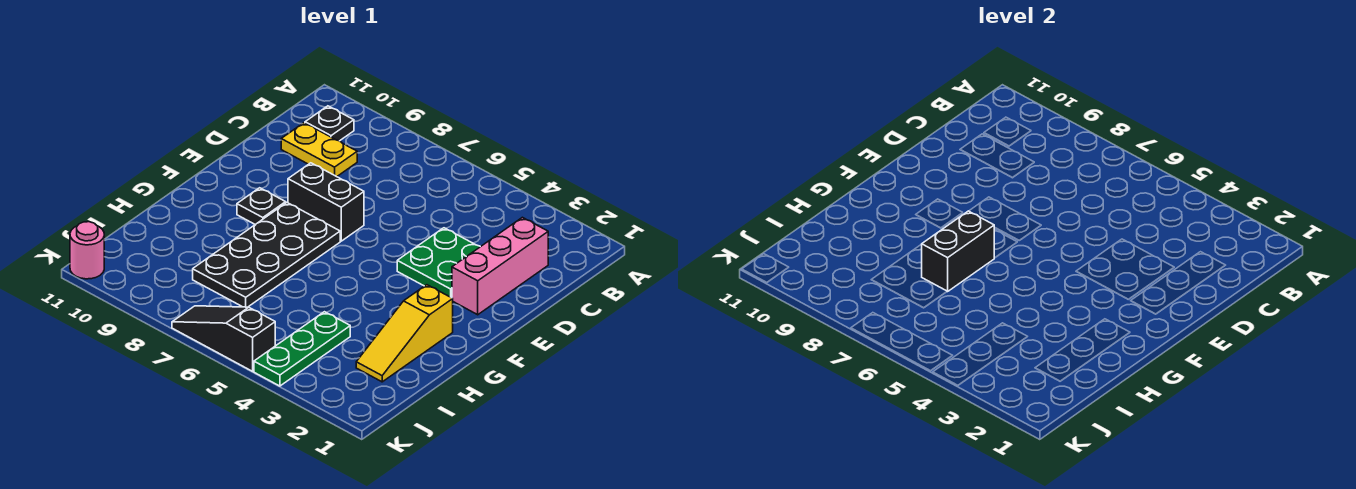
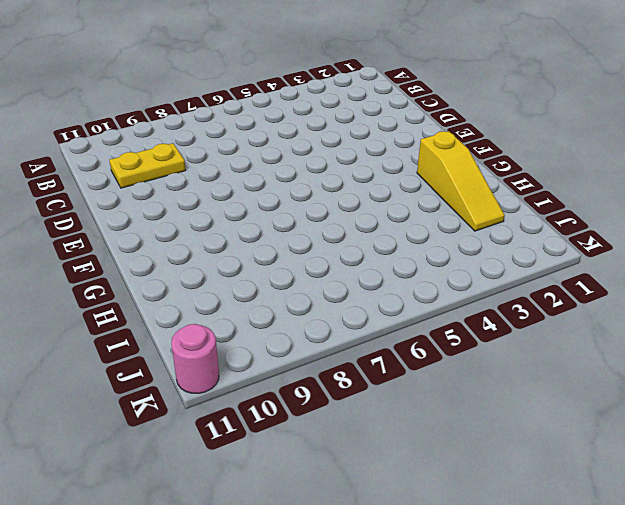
none -> black plate B10 level 1
none -> pink brick C2:E2 level 1
none -> green plate D3:E4 level 1

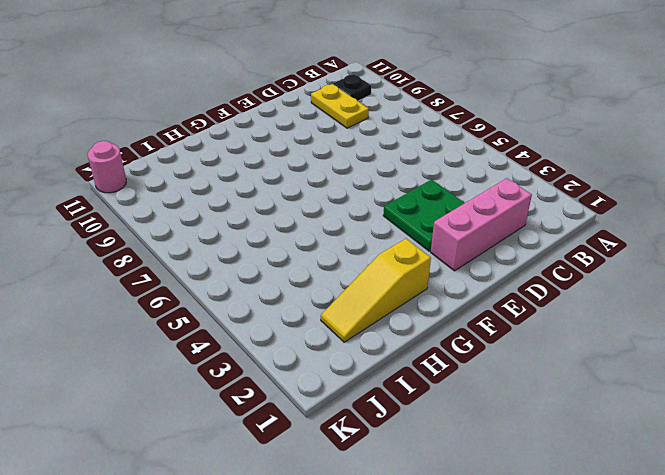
none -> black brick E7:E8 level 1
none -> black plate F7:I8 level 1
none -> black plate F9 level 1

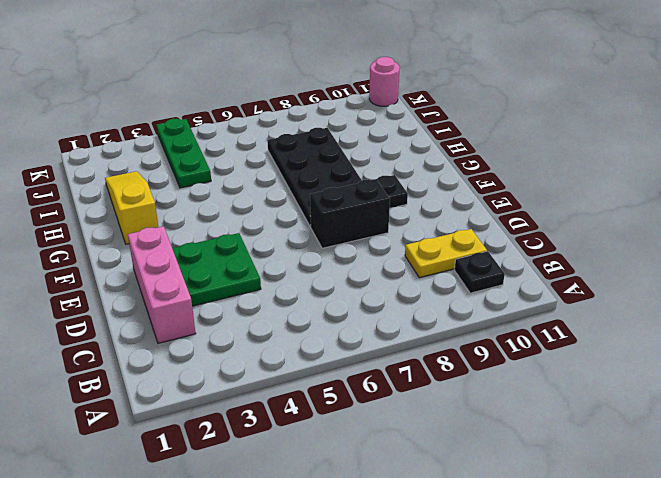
none -> black slope K5:K7 level 1 top 5
none -> black brick G7:H7 level 2

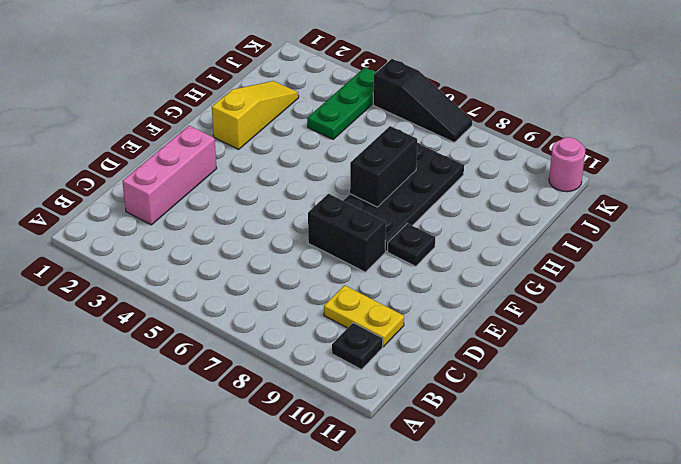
none -> green plate D3:E4 level 1

